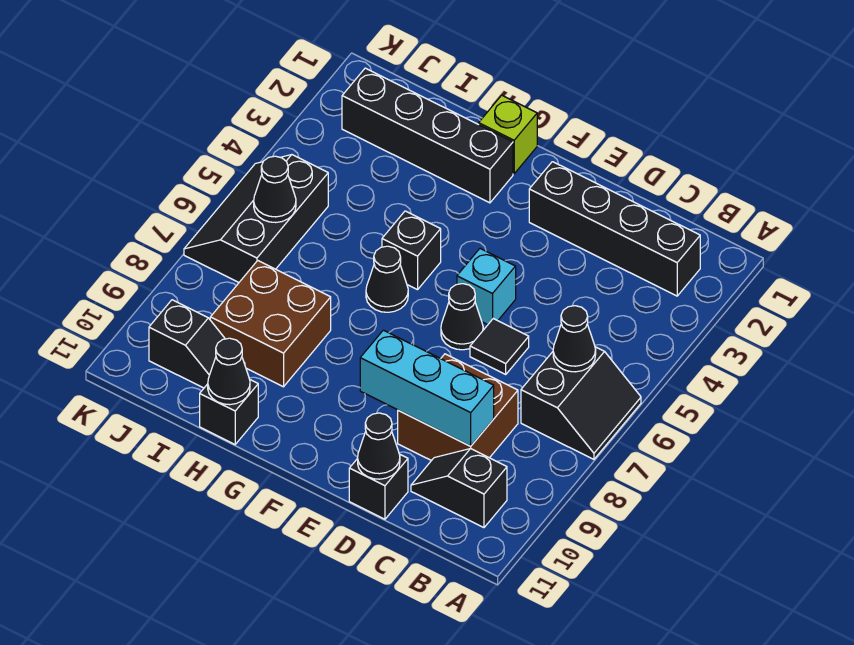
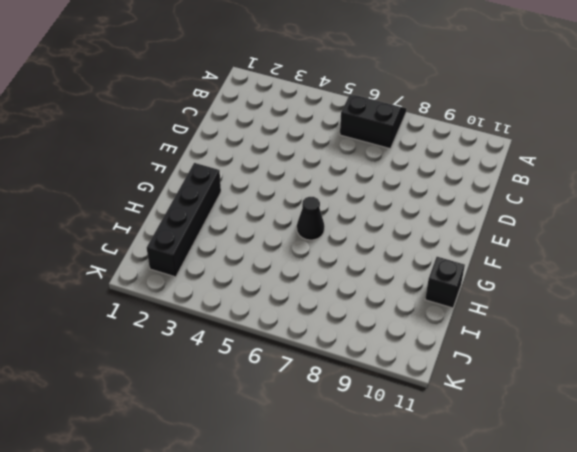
none -> black brick B2:E2 level 1
none -> black slope B10:C10 level 1 top B
none -> brown brick C8:D9 level 1

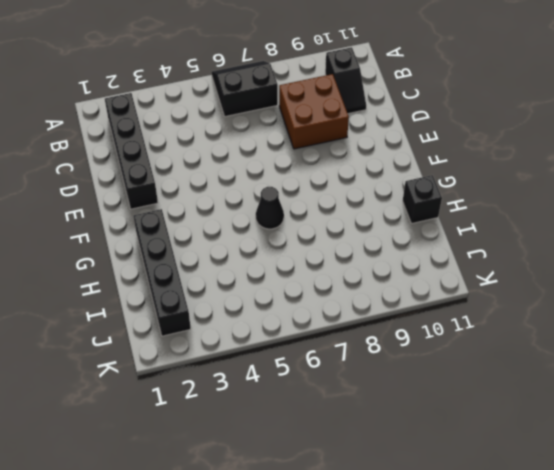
none -> black tile D6 level 1
none -> black brick D11 level 1
none -> cyan brick E5 level 1

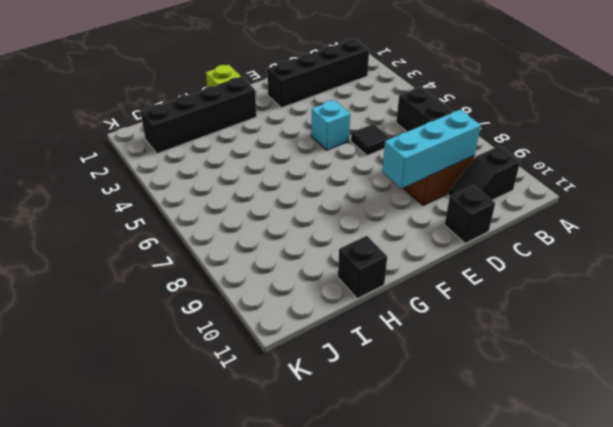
none -> black cone E6 level 1
none -> black brick G5 level 1
none -> black cone G6 level 1

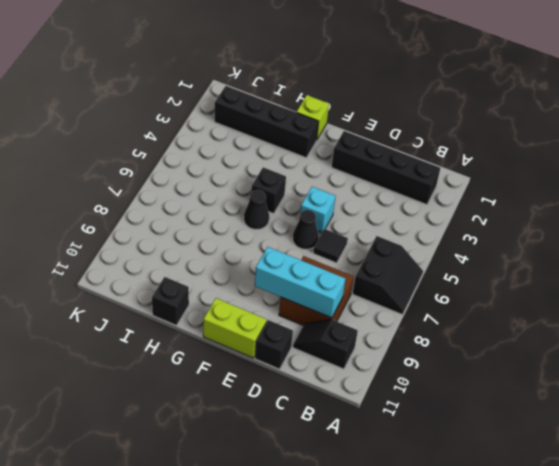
lime brick E11:F11 level 1 -> none
none -> brown brick H8:I9 level 1
none -> black slope I10:J10 level 1 top J
none -> black slope J5:K7 level 1 top J

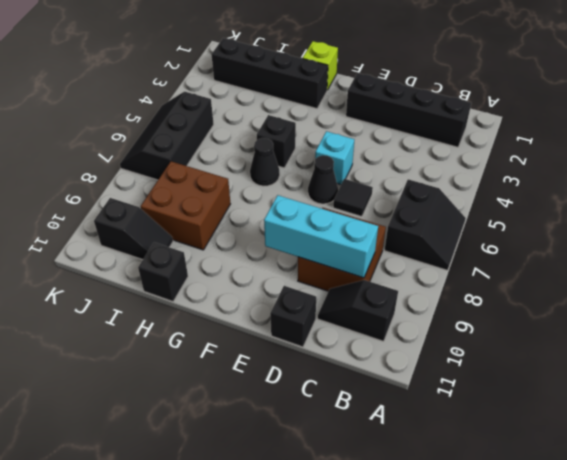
none -> black cone B6 level 2
none -> black cone D11 level 2
none -> black cone H11 level 2

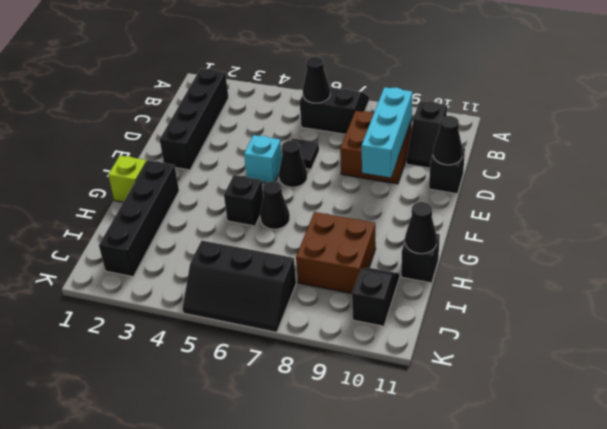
none -> black cone J6 level 2

